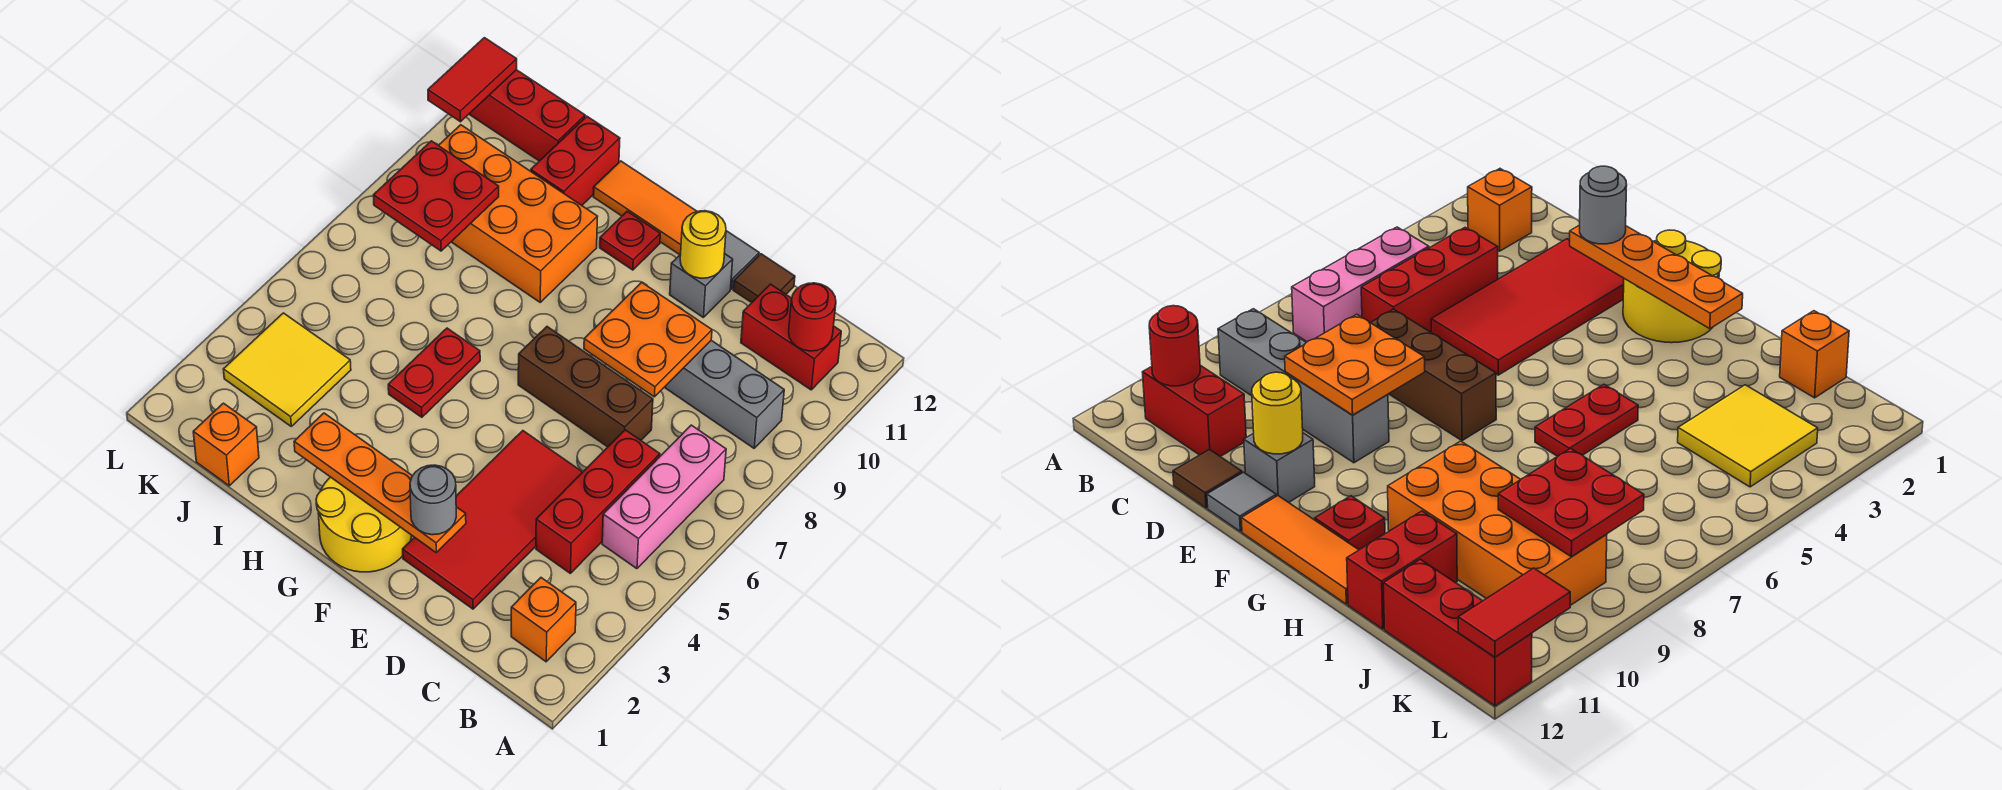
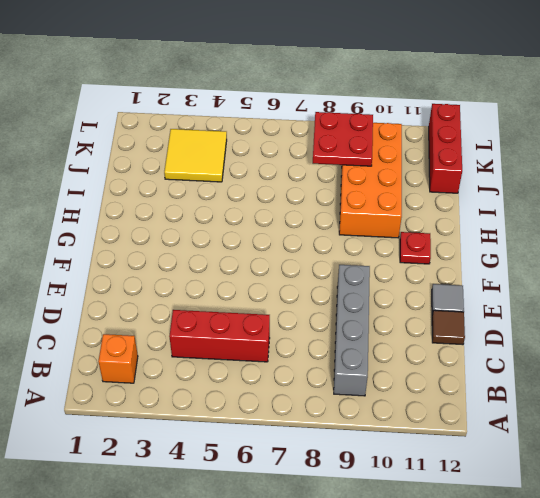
none -> pink brick B5:B7 level 1
none -> red brick B11:C11 level 1
none -> red tile D2:E5 level 1

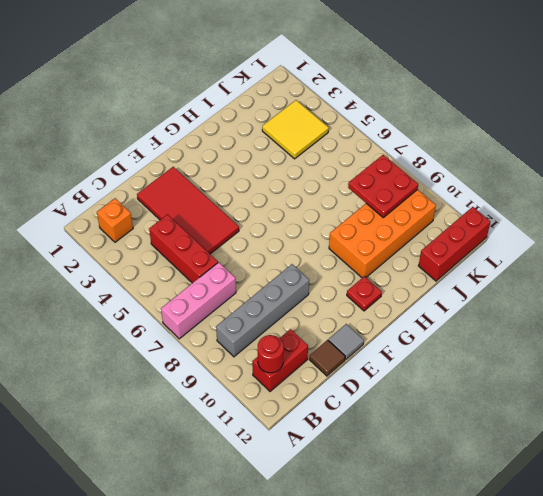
pink brick A7:C7 level 1 -> pink brick B5:B7 level 1
none -> brown brick D7:F7 level 1
none -> grey brick E11 level 1
none -> yellow round brick F1:G2 level 1

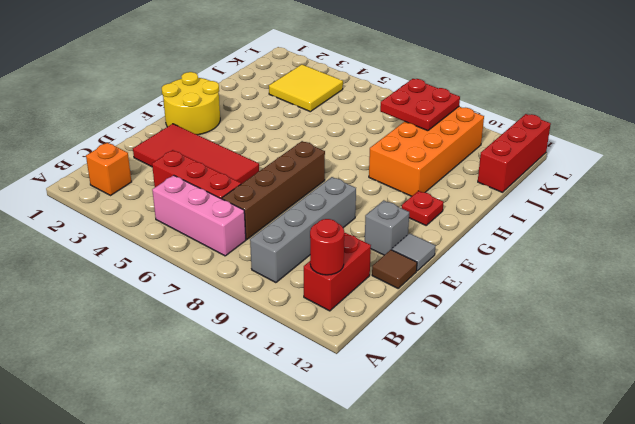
brown brick C7:F7 level 1 -> brown brick D7:F7 level 1
none -> orange tile F12:H12 level 1
none -> red plate H5:H6 level 1
none -> red brick I11:I12 level 1

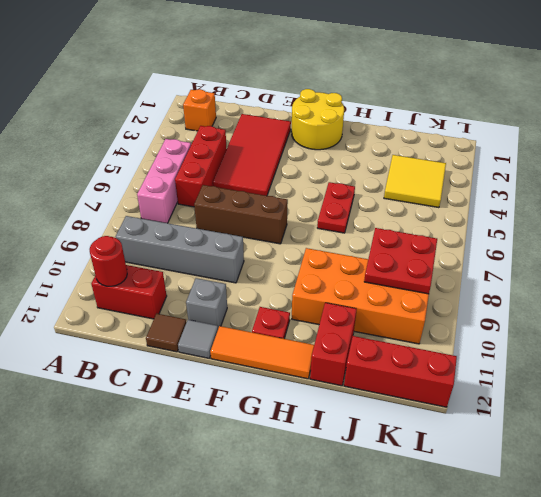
none -> orange brick J1 level 1
none -> orange plate D8:E9 level 2
none -> orange plate E2:H2 level 2

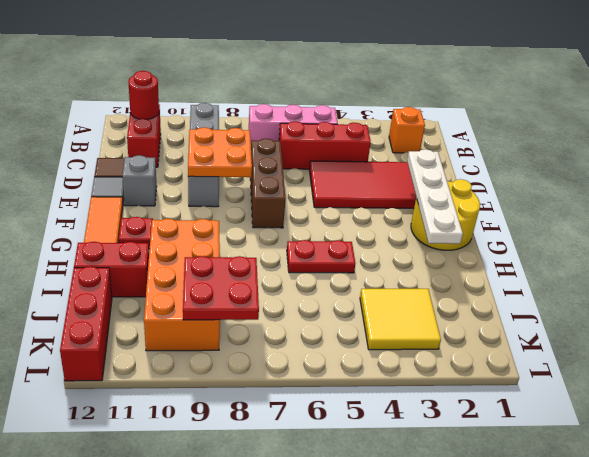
white plate E2:H2 level 2 -> orange plate E2:H2 level 2
none -> orange brick J1 level 1
none -> yellow round brick E11 level 2
none -> red tile L11:L12 level 2

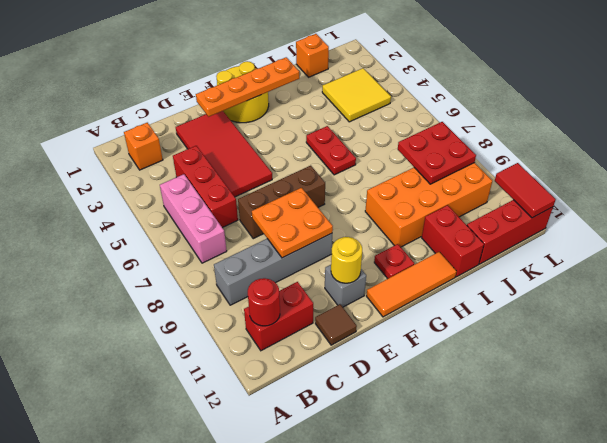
none -> grey tile E12 level 1
none -> grey round brick E2 level 3

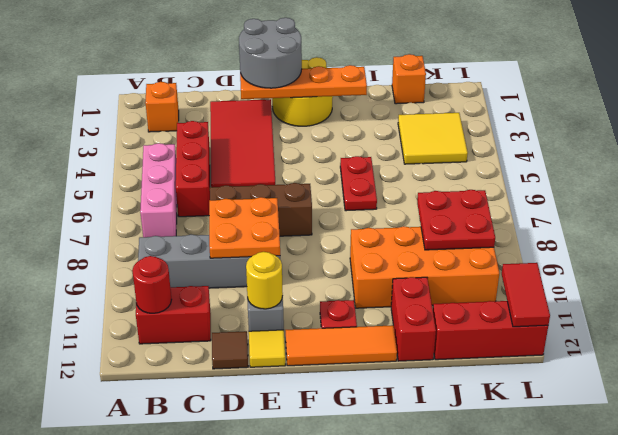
grey round brick E1:F2 level 3 -> grey round brick E2 level 3
yellow tile E12 level 1 -> grey tile E12 level 1

